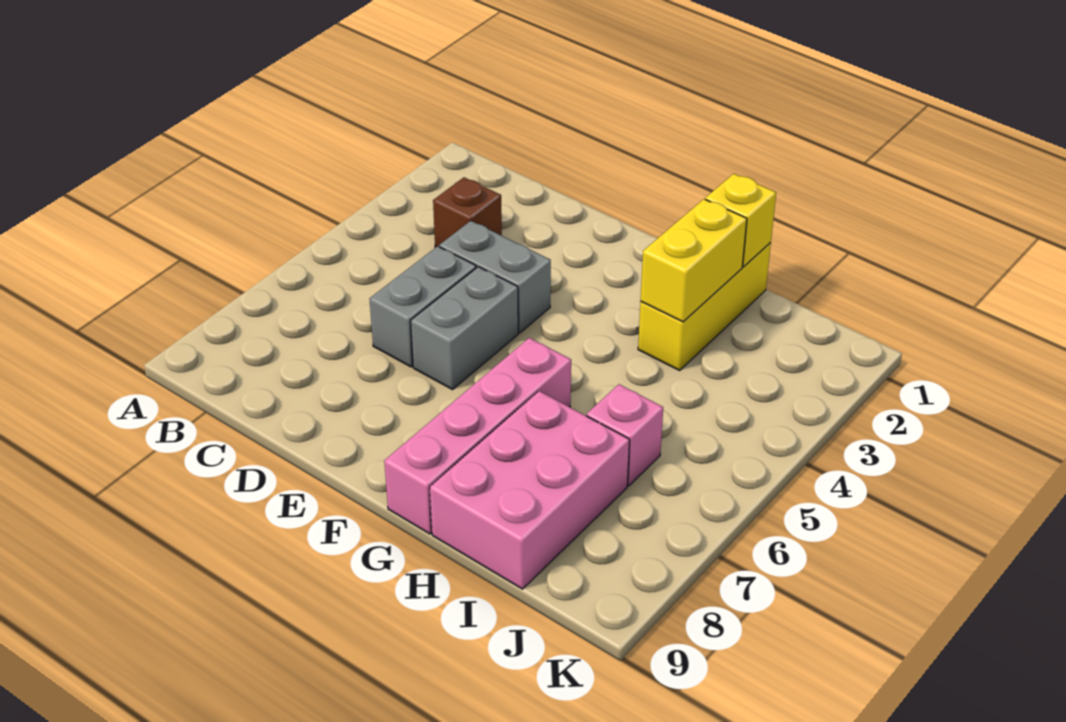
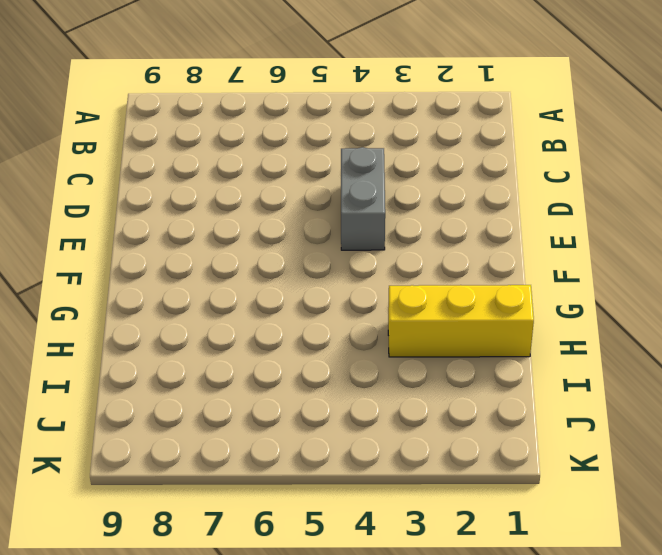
none -> brown brick C3 level 1
none -> grey brick D5:D6 level 1

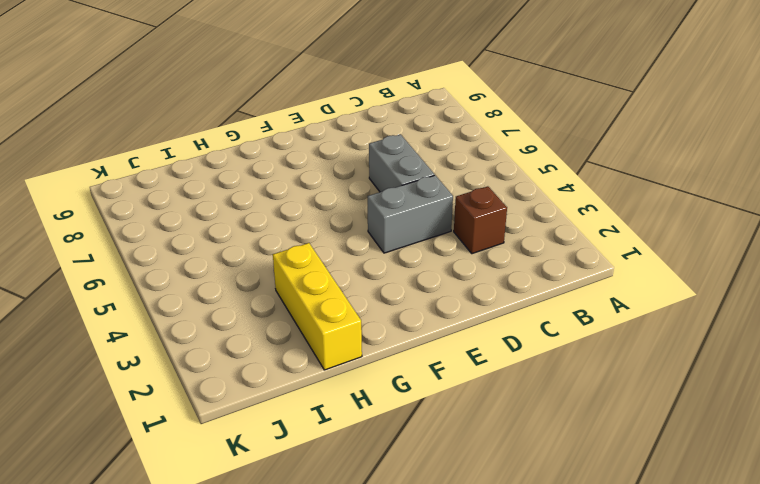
none -> grey brick E5:E6 level 1
none -> pink brick G6:G9 level 1

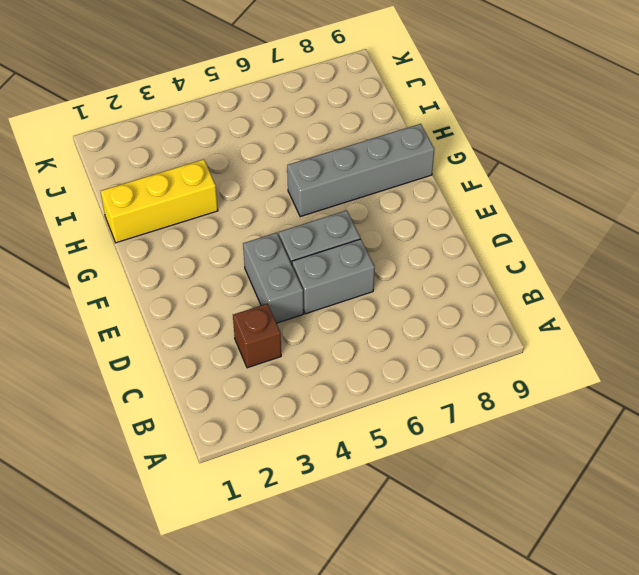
grey brick G6:G9 level 1 -> pink brick G6:G9 level 1
none -> pink brick H7:I9 level 1
none -> pink brick I6 level 1

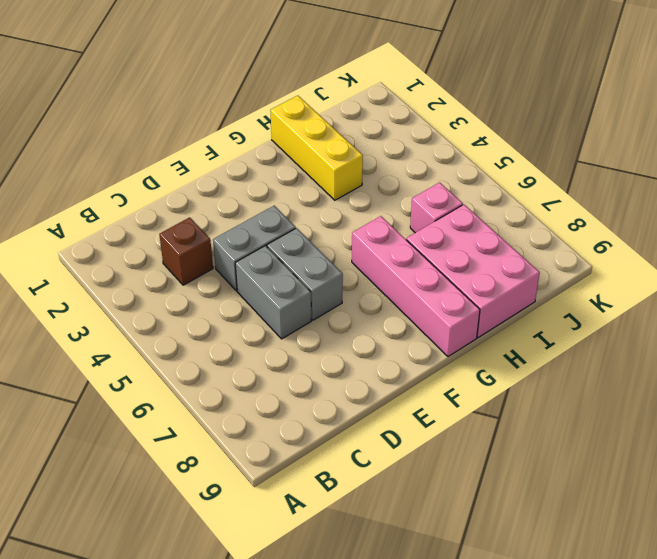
none -> yellow brick H1 level 2
none -> yellow brick H2:H3 level 2

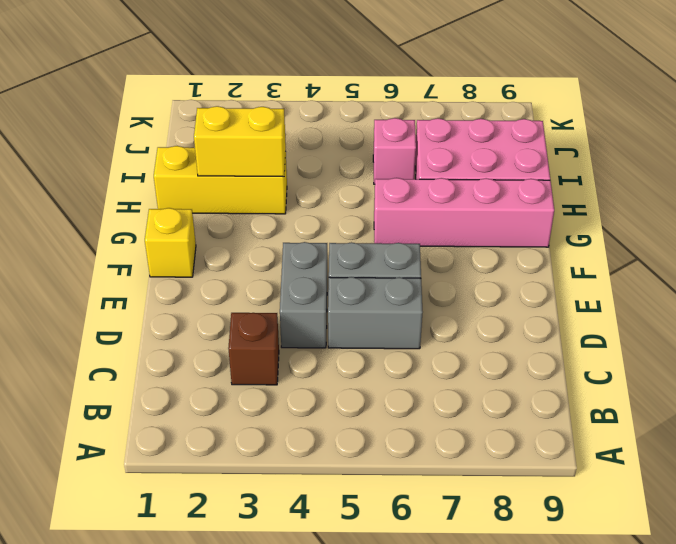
yellow brick F1 level 1 -> yellow brick H1 level 2

